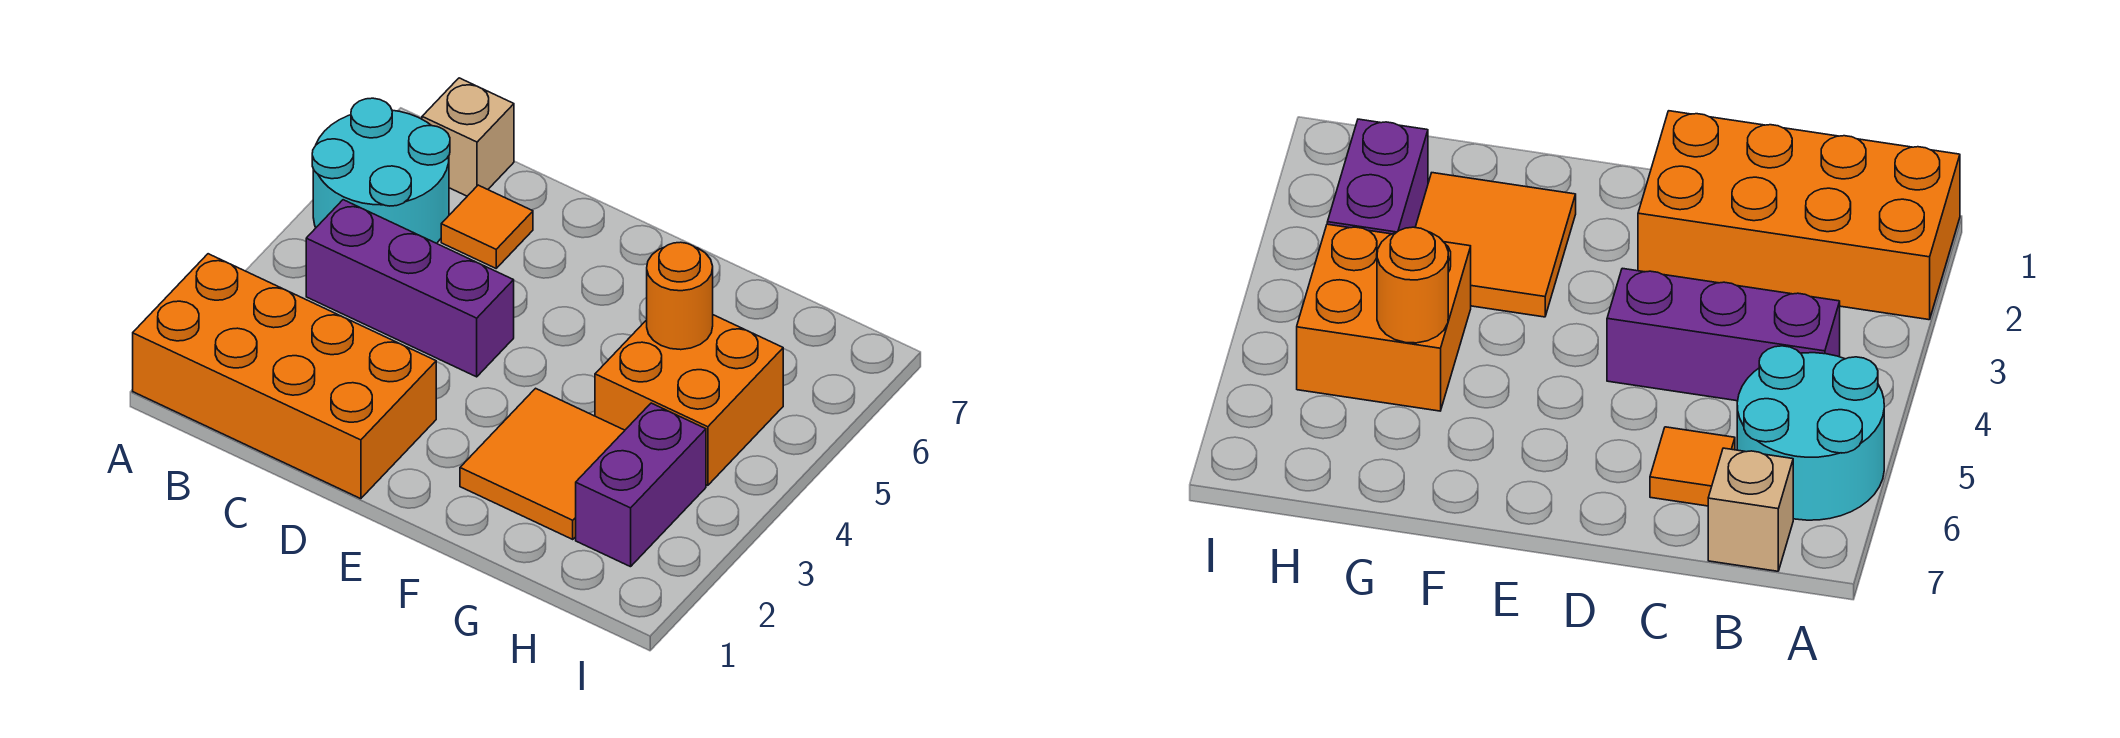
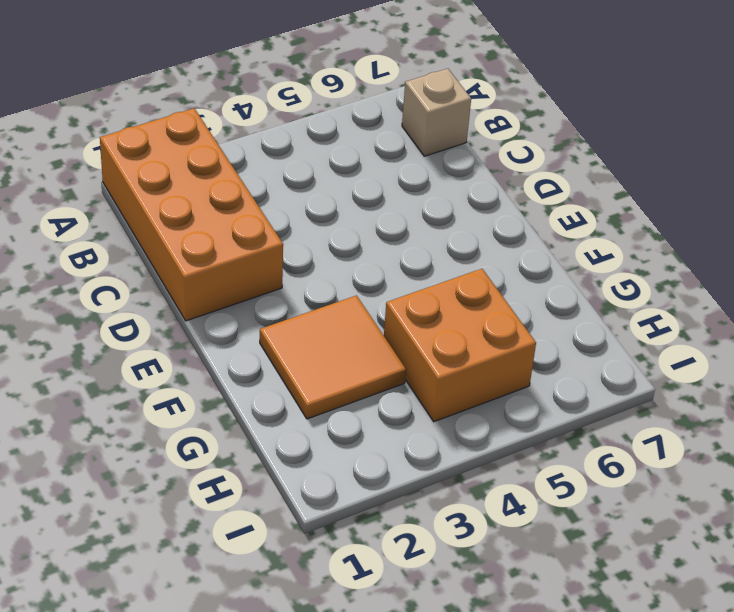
none -> cyan round brick A5:B6 level 1
none -> purple brick B4:D4 level 1

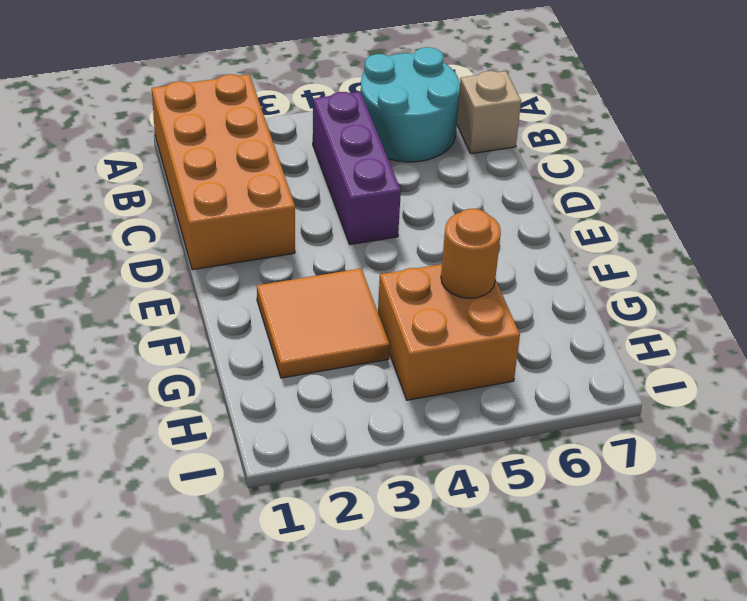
none -> orange tile C6 level 1
none -> purple brick H2:H3 level 1

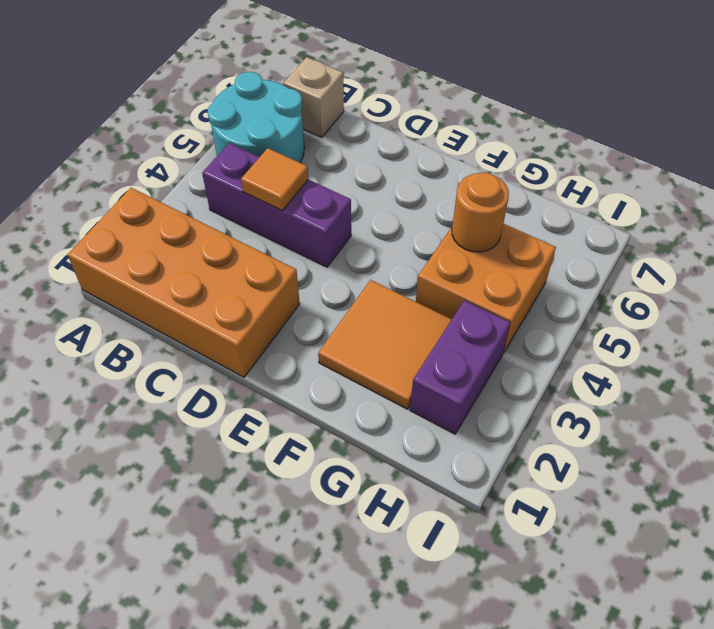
orange tile C4 level 2 -> orange tile C6 level 1

